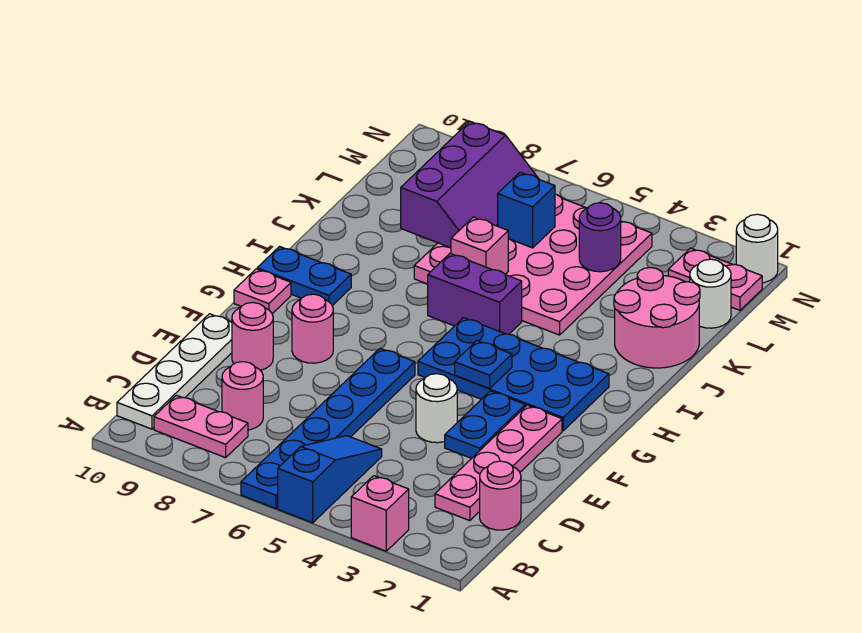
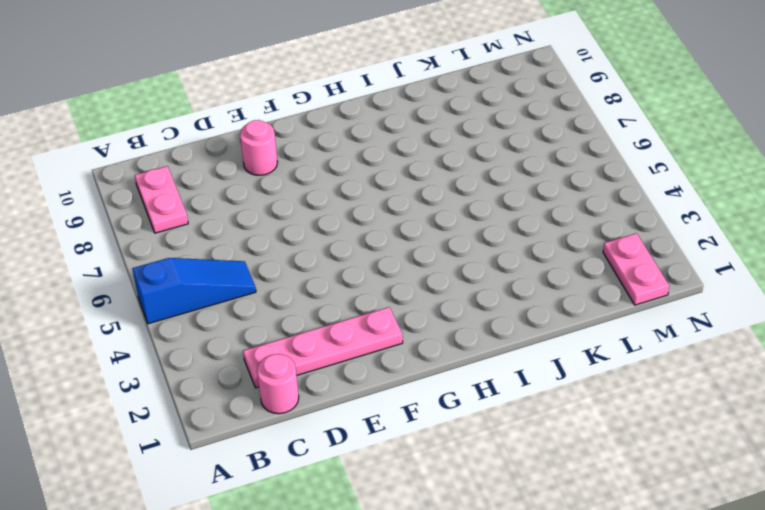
none -> pink brick A3 level 1
none -> blue plate A6:F6 level 1
none -> white plate B10:E10 level 1

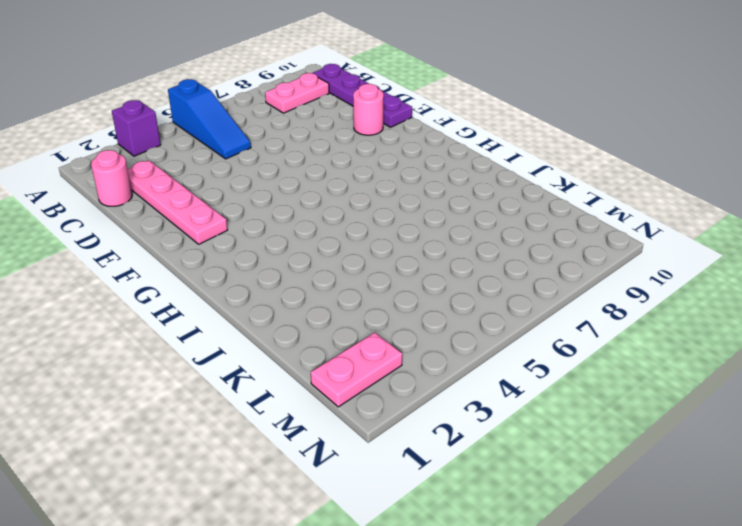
purple brick A3 level 1 -> pink brick A3 level 1
purple plate B10:E10 level 1 -> white plate B10:E10 level 1
none -> blue plate A6:F6 level 1
none -> pink round brick C8 level 1
none -> blue plate E3:F3 level 1

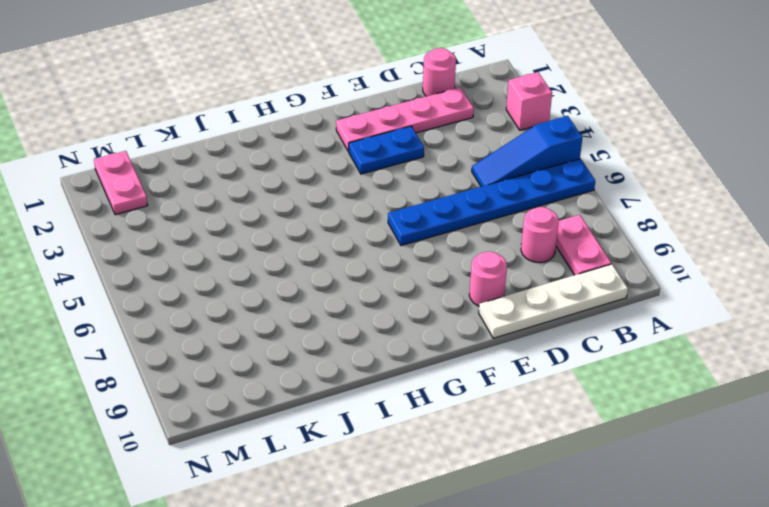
none -> white round brick E4 level 1
none -> pink round brick F8 level 1
none -> blue plate G2:H5 level 1

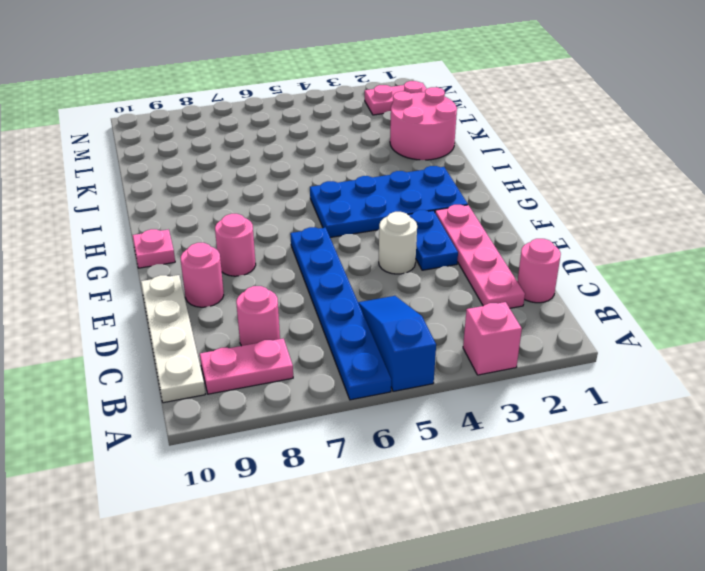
none -> blue plate H9:H10 level 1
none -> purple brick I5:I6 level 1
none -> pink plate J4:M7 level 1

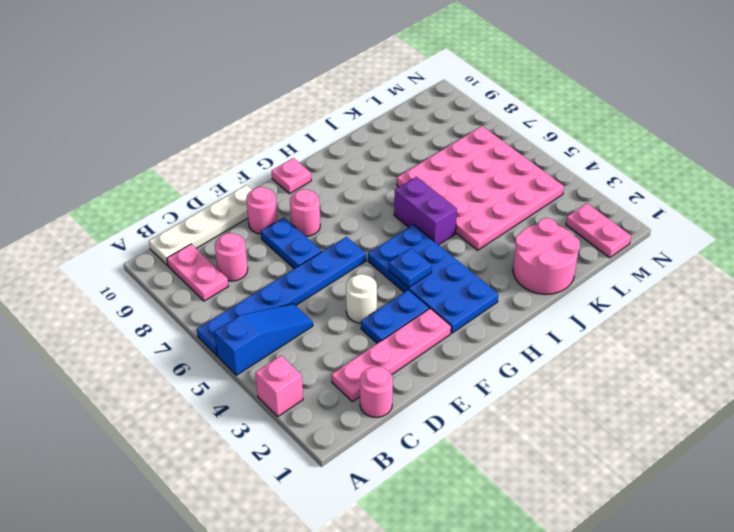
blue plate E7:E8 level 1 -> blue plate H9:H10 level 1
none -> white round brick L1 level 1
none -> white round brick N1 level 1
none -> pink brick J6 level 2

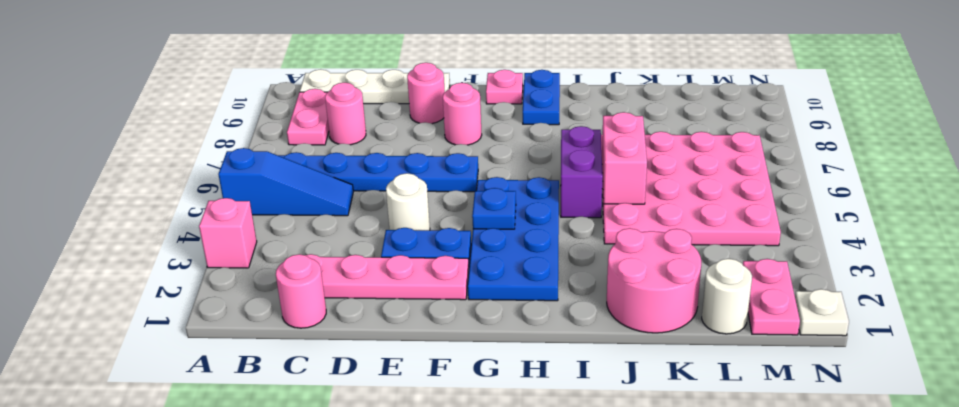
pink brick J5:J6 level 2 -> pink brick J6 level 2
white plate N1 level 1 -> white round brick N1 level 1
none -> purple slope K7:M8 level 2 top 8
none -> purple round brick L4 level 2
none -> blue brick L6 level 2

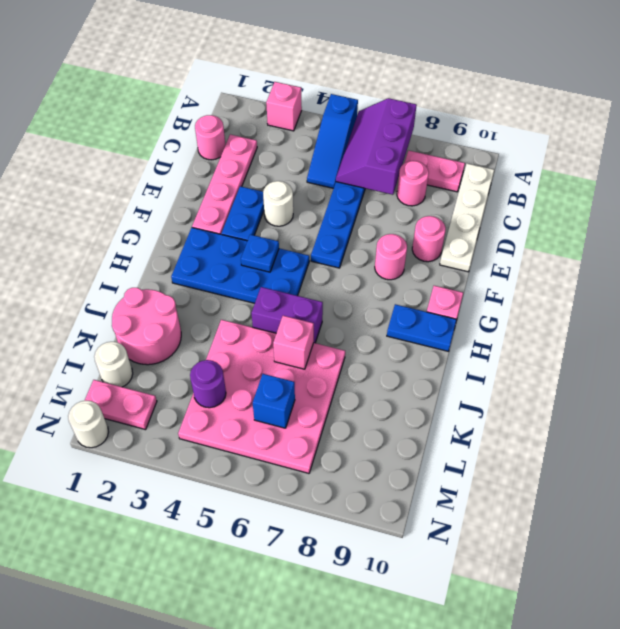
purple slope A6:C7 level 2 top 7 -> purple slope K7:M8 level 2 top 8

